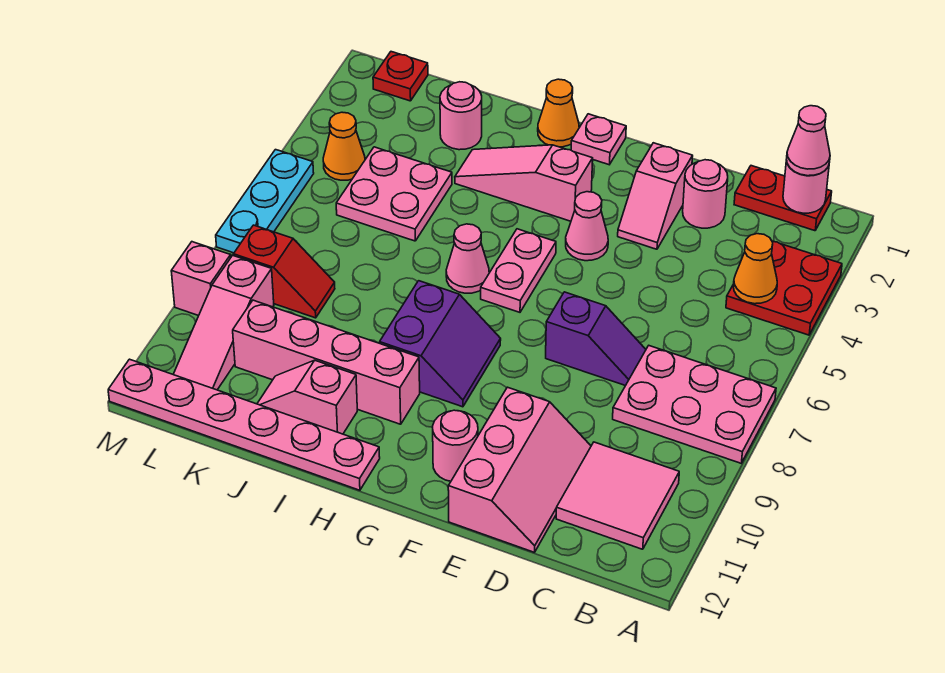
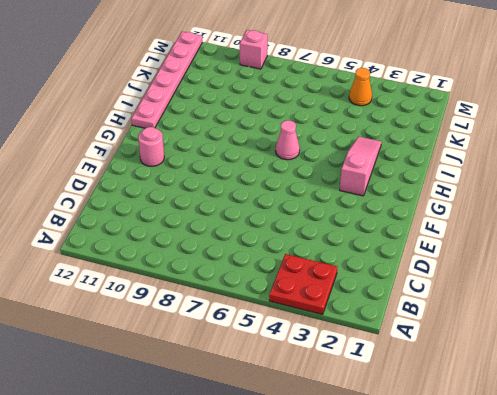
none -> pink plate A7:C8 level 1
none -> red plate B1:C1 level 1
none -> pink tile B10:C11 level 1
none -> pink round brick D2 level 1

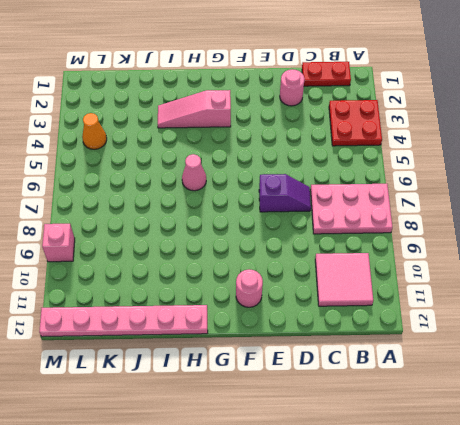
none -> pink slope D10:E12 level 1 top E
none -> pink slope E2:E3 level 1 top 2
none -> pink cone F4 level 1
none -> pink plate G1 level 1

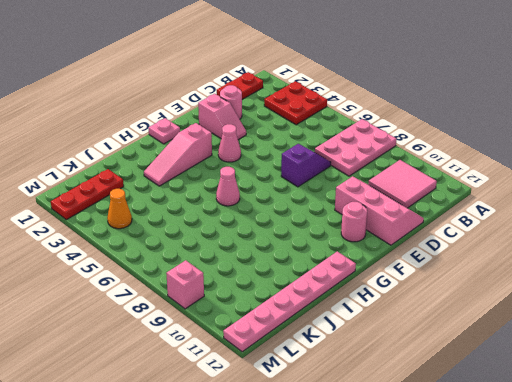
red plate K2:M2 level 1 -> none
none -> pink plate G5:G6 level 1
none -> purple slope G8:H9 level 1 top H
none -> orange cone H1 level 1
none -> pink brick H10:K10 level 1

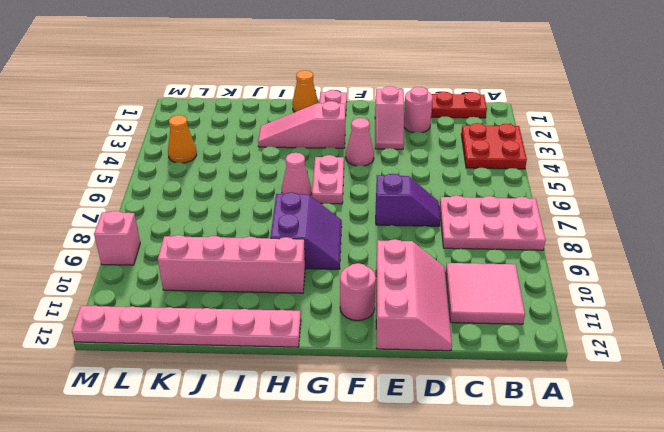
none -> pink slope I11:J11 level 1 top I
none -> pink round brick J2 level 1
none -> pink plate J4:K5 level 1
none -> red slope K8:L8 level 1 top L

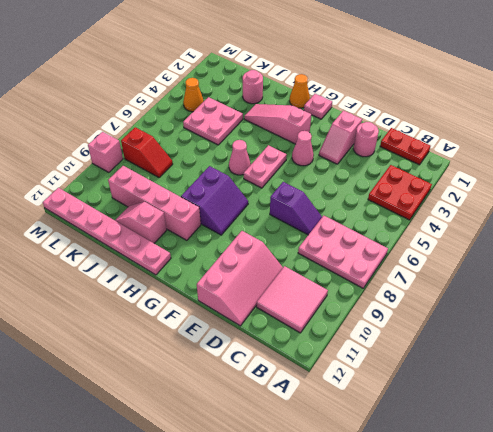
none -> pink round brick F11 level 1
none -> red plate L1 level 1
none -> pink slope L9:L11 level 1 top 9
none -> cyan plate M5:M7 level 1

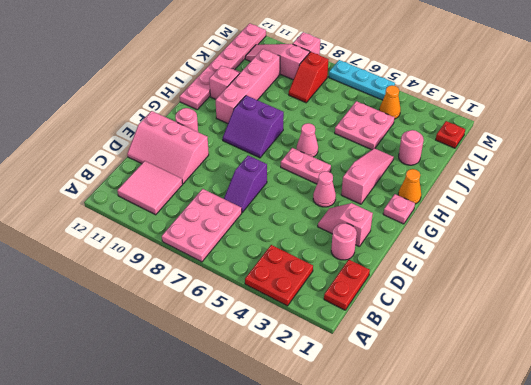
none -> pink round brick B1 level 2
none -> orange cone B4 level 2
none -> pink cone B1 level 3

